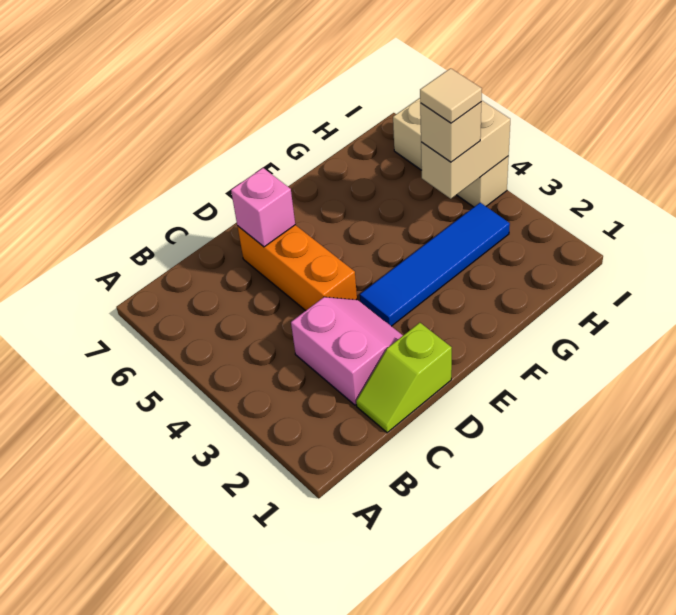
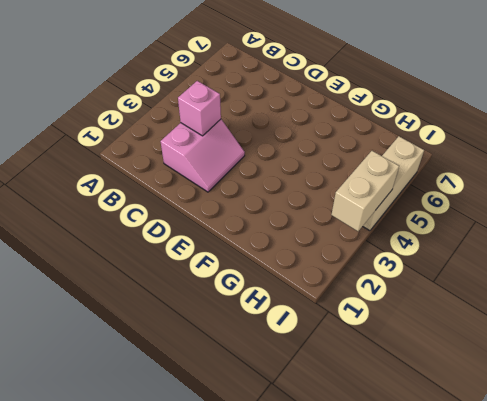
pink brick C3 level 2 -> pink brick D6 level 2
tan brick I3:I4 level 2 -> tan brick H4:I4 level 2
none -> lime slope C1:D1 level 1 top D
none -> orange brick D4:D6 level 1

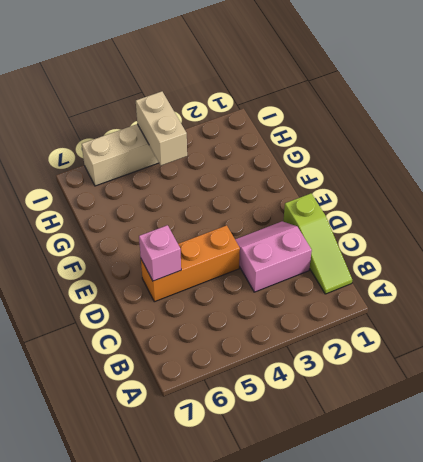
lime slope B1:D1 level 1 top D -> lime slope C1:D1 level 1 top D
none -> blue tile E3:H3 level 1
none -> tan brick H4 level 3

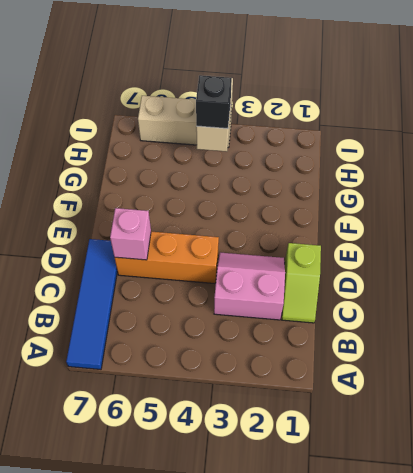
blue tile A7:D7 level 1 -> blue tile E3:H3 level 1
black brick H4 level 3 -> tan brick H4 level 3
none -> tan tile H4 level 4

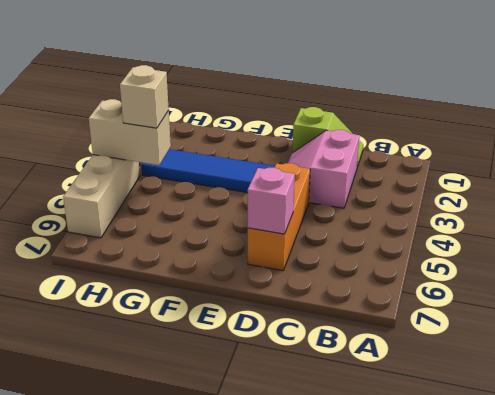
none -> tan tile H4 level 4

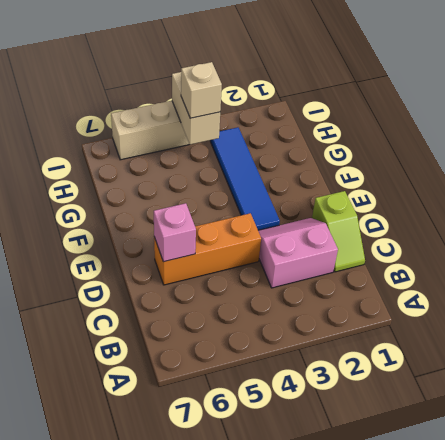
none -> tan tile H4 level 4

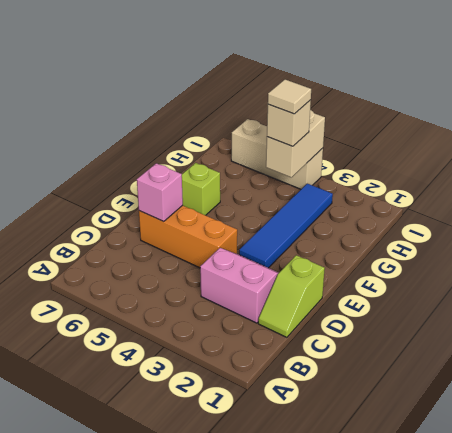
lime brick F6 level 1 -> none

